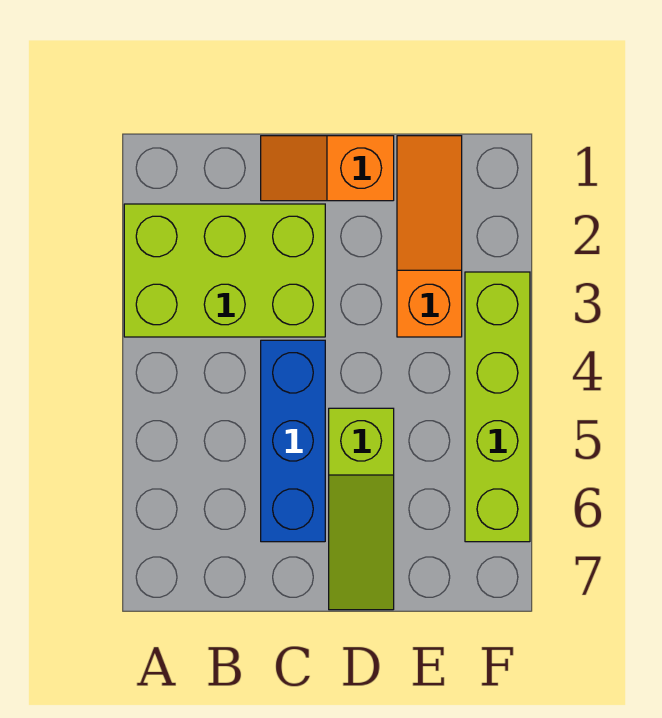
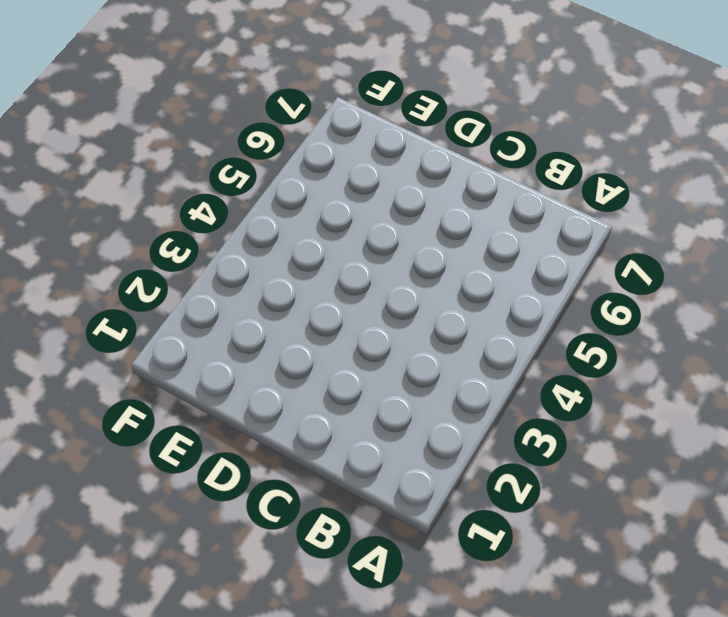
none -> lime brick A2:C3 level 1
none -> orange slope C1:D1 level 1 top D

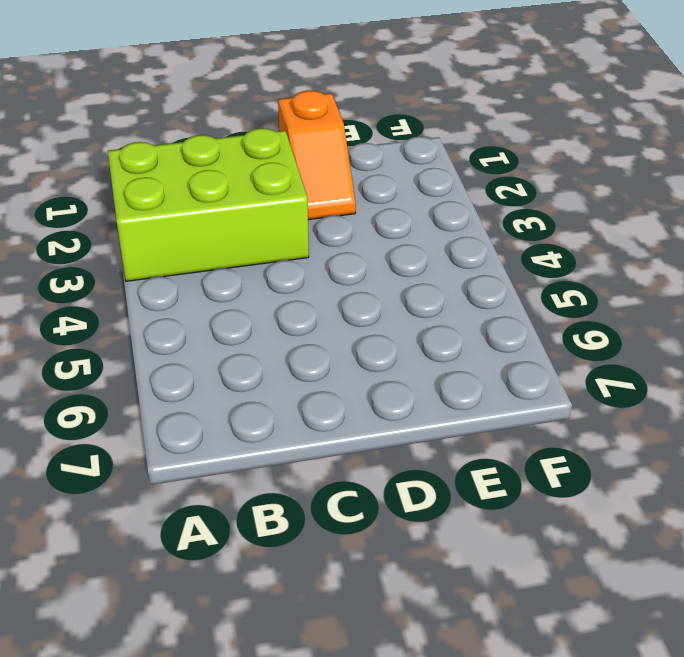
orange slope D1:D2 level 1 top 1 -> orange slope C1:D1 level 1 top D
none -> blue brick C4:C6 level 1
none -> lime slope D5:D7 level 1 top 5

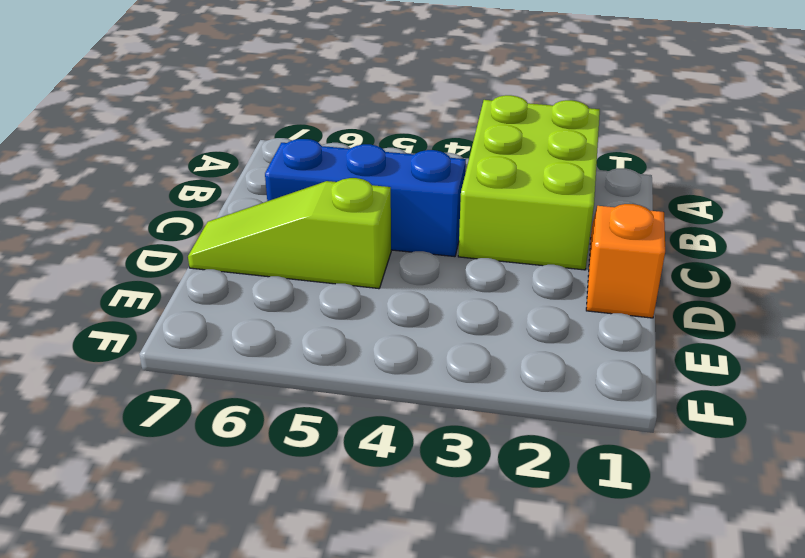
none -> orange slope E1:E3 level 1 top 3
none -> lime brick F3:F6 level 1

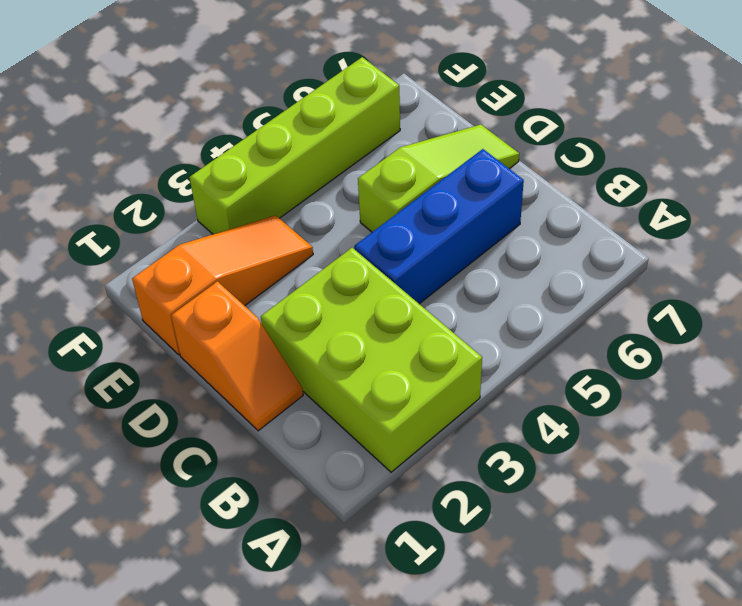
orange slope E1:E3 level 1 top 1 -> orange slope E1:E3 level 1 top 3

